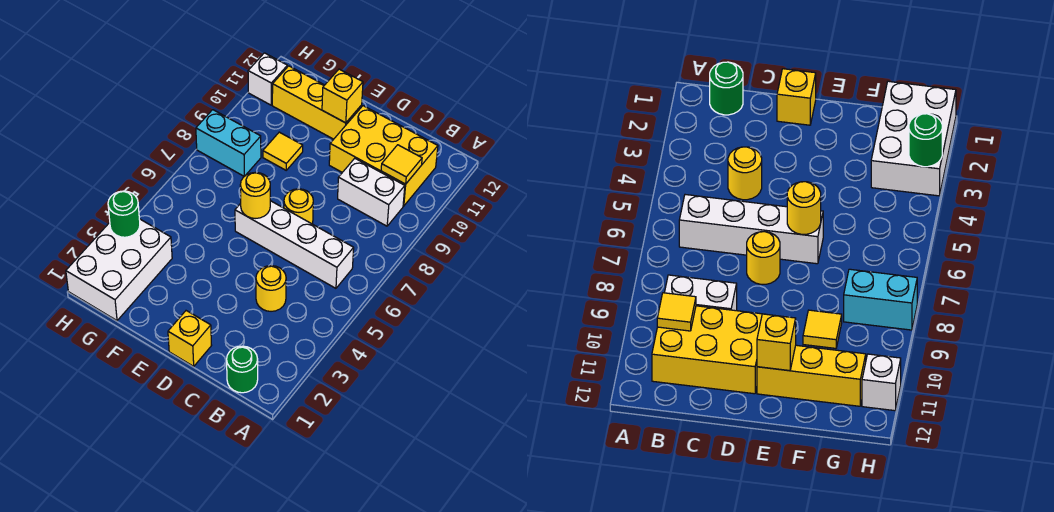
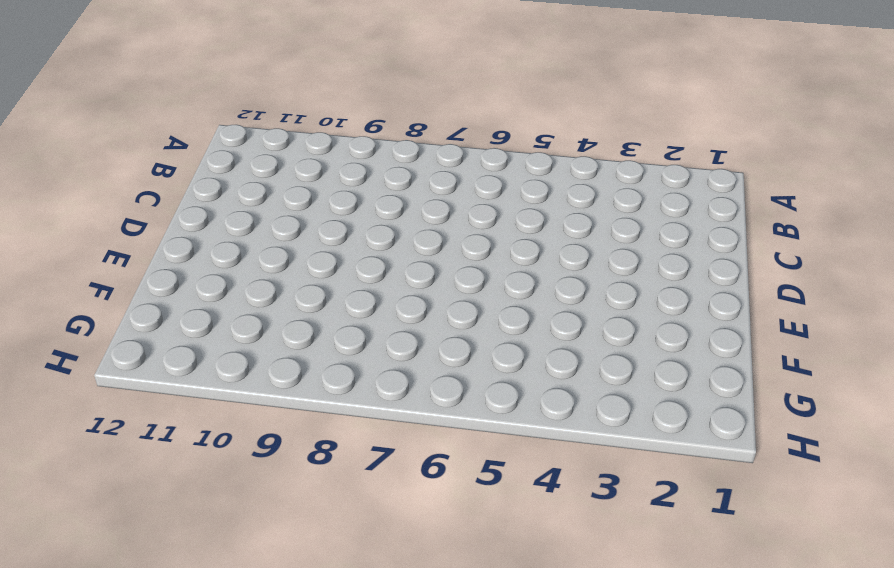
none -> green round brick B1 level 1
none -> white brick B6:E6 level 1
none -> white brick B9:C9 level 1

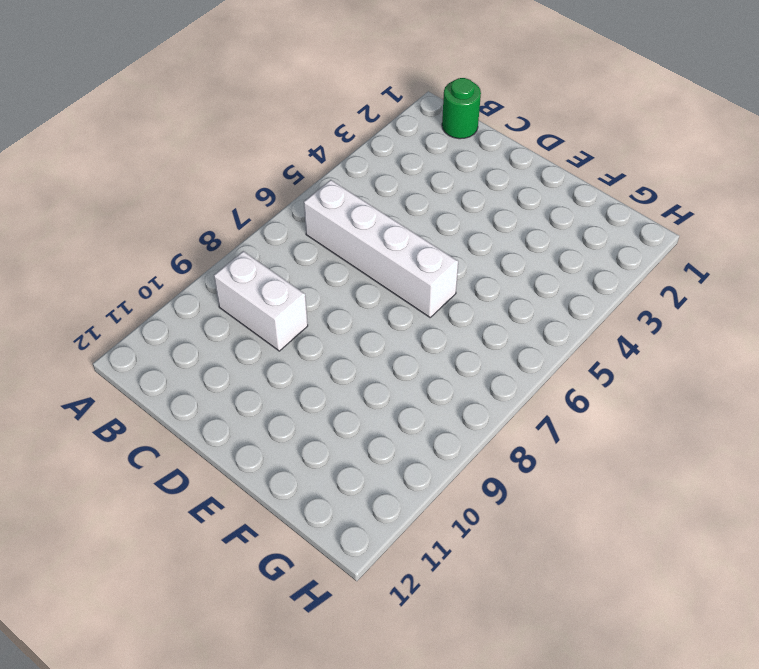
none -> yellow brick B10:D11 level 1
none -> yellow round brick C4 level 1
none -> yellow brick D1 level 1

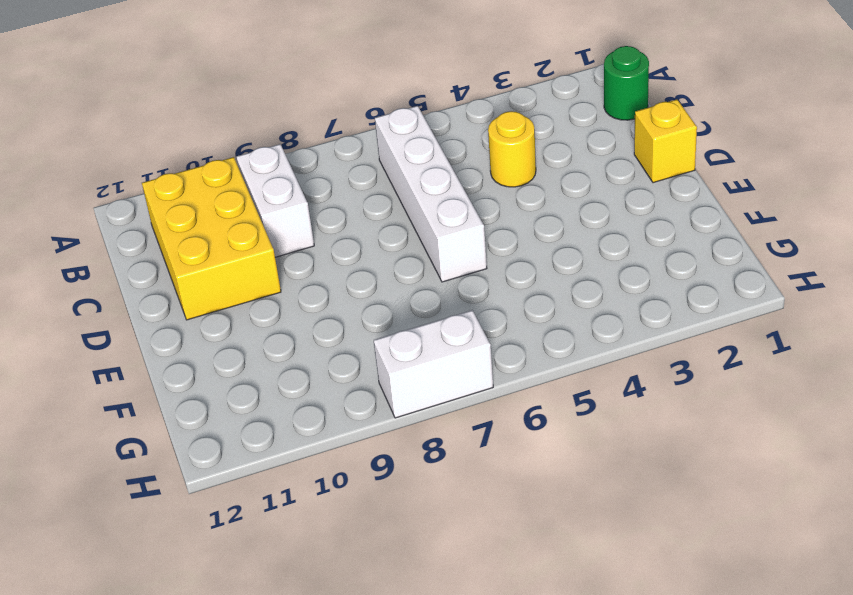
white brick H7:H8 level 1 -> cyan brick G8:H8 level 1
none -> yellow round brick D7 level 1
none -> yellow brick E11:G11 level 1
none -> yellow tile F9 level 1

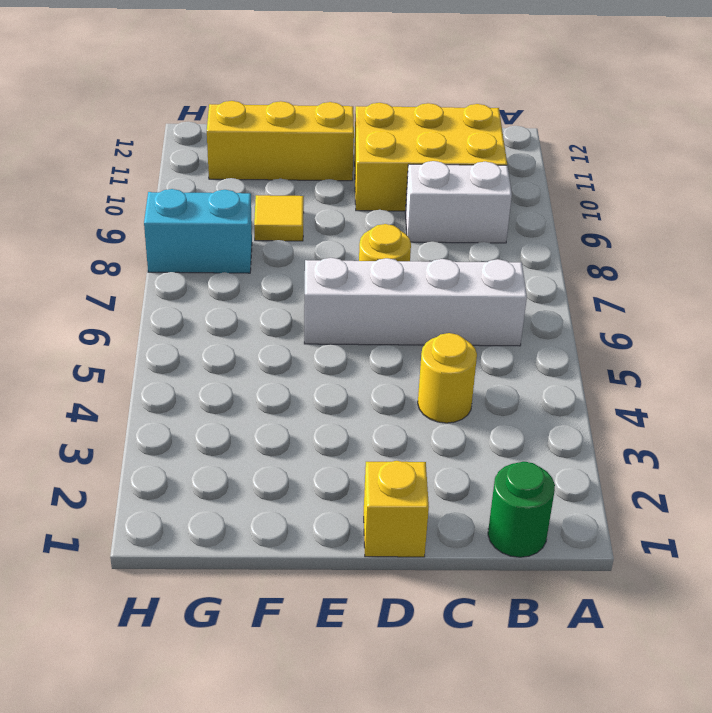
none -> white brick G1:H3 level 1
none -> white brick H11 level 1
none -> yellow tile B10 level 2

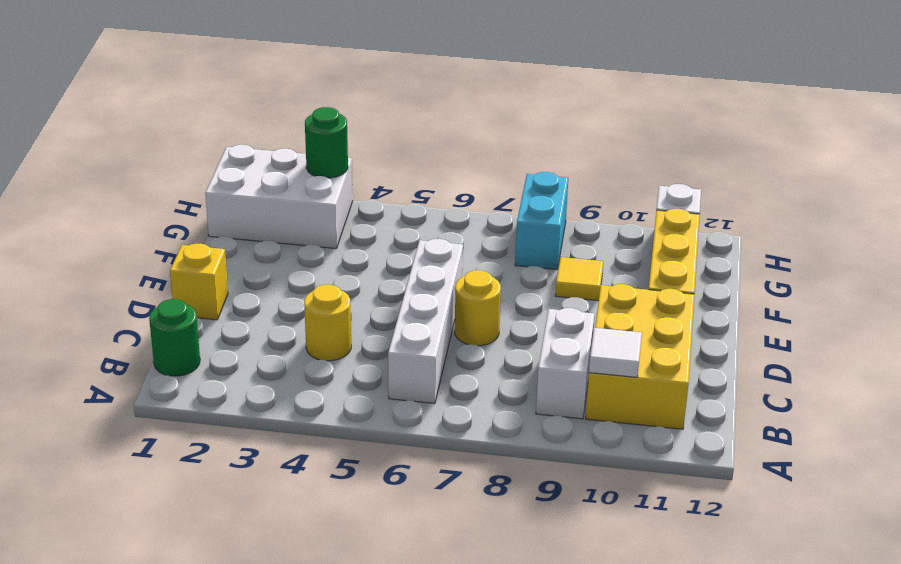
white tile B10 level 2 -> yellow tile B10 level 2
none -> yellow round brick E6 level 2
none -> yellow brick E11 level 2

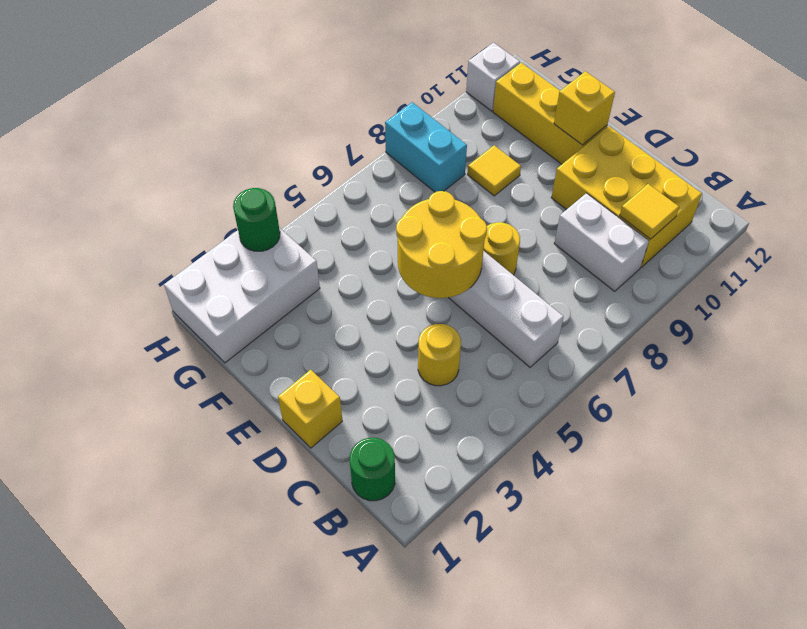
yellow round brick D5:E6 level 2 -> yellow round brick E6 level 2

